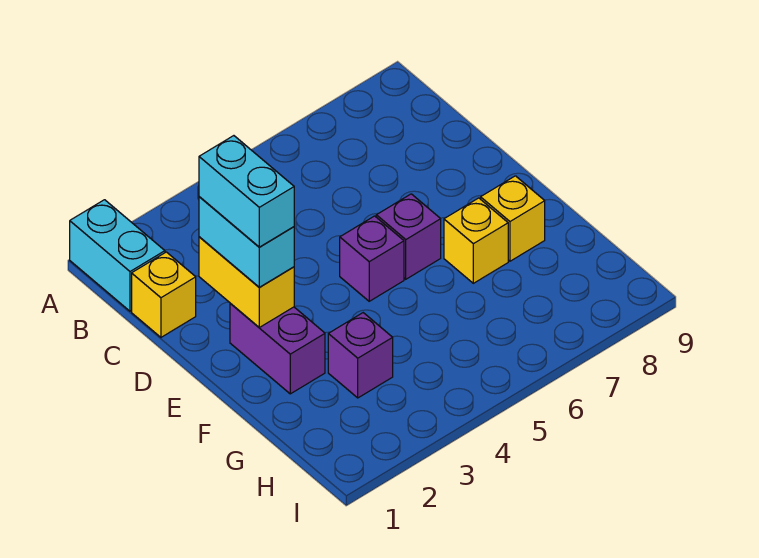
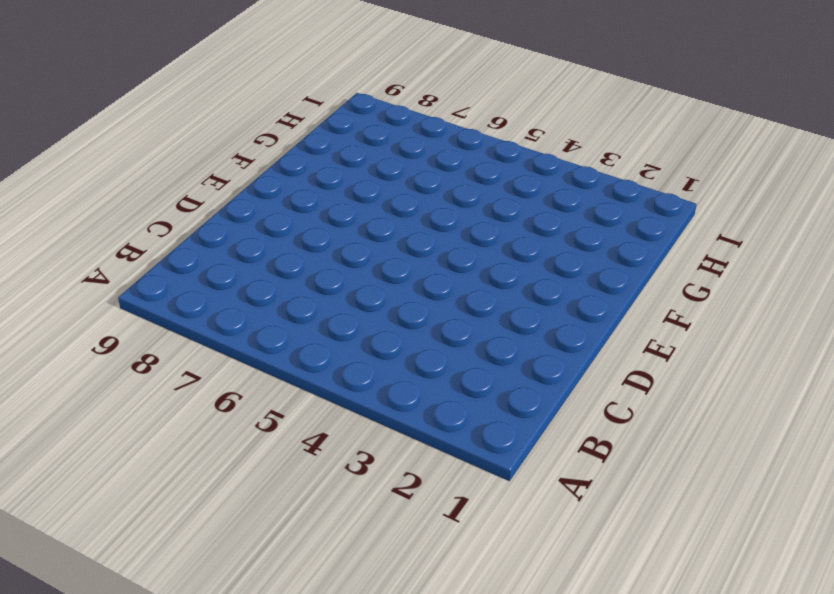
none -> cyan brick A1:B1 level 1
none -> yellow brick C1 level 1

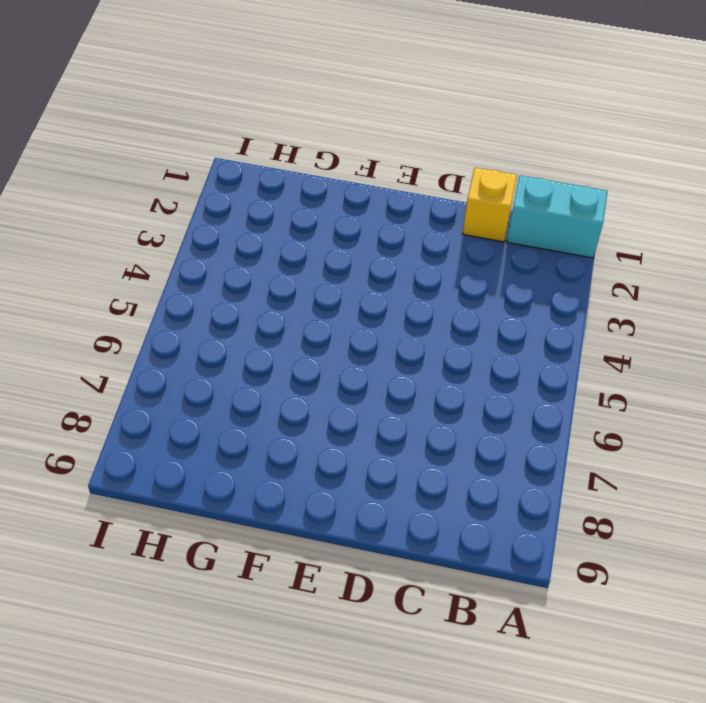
none -> purple brick E2:F2 level 1
none -> purple brick E5 level 1

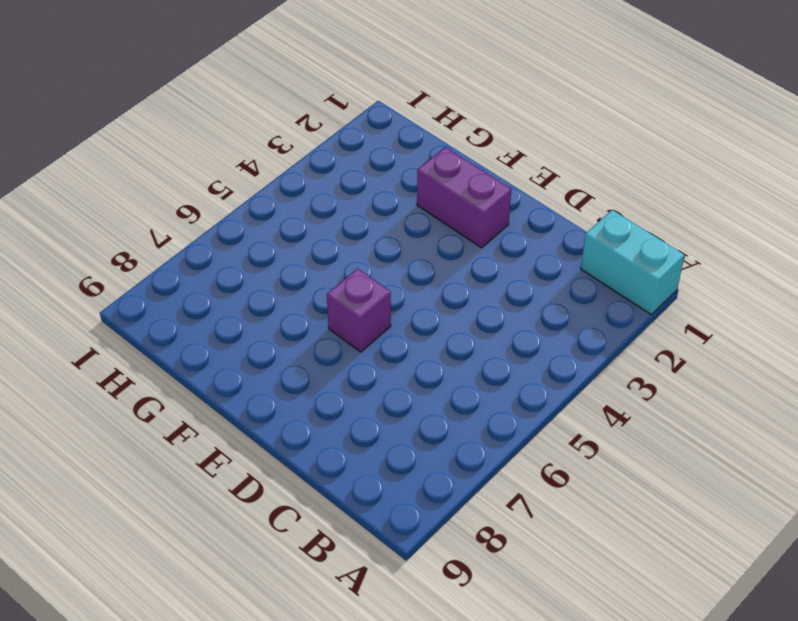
none -> yellow brick C1 level 1
none -> purple brick E5 level 1

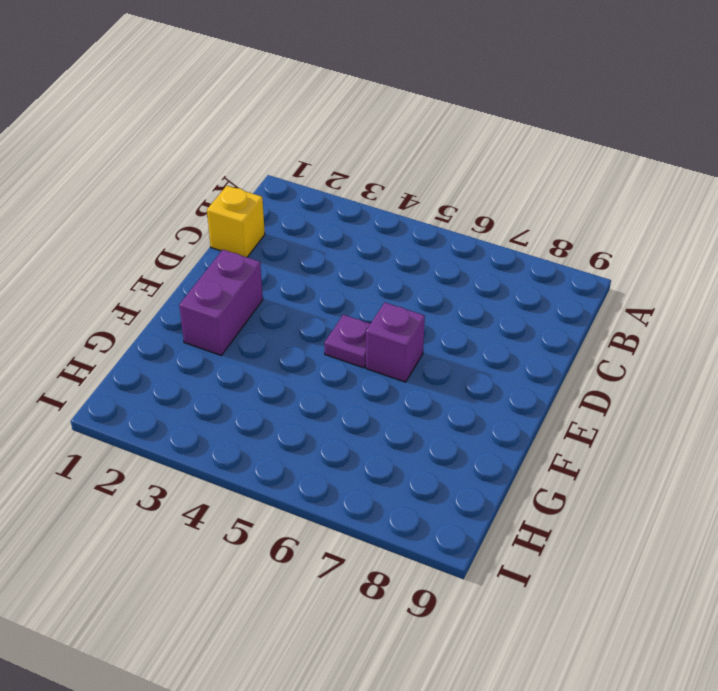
purple plate E5 level 1 -> purple brick E5 level 1
none -> cyan brick A1:B1 level 1
none -> yellow brick F7 level 1

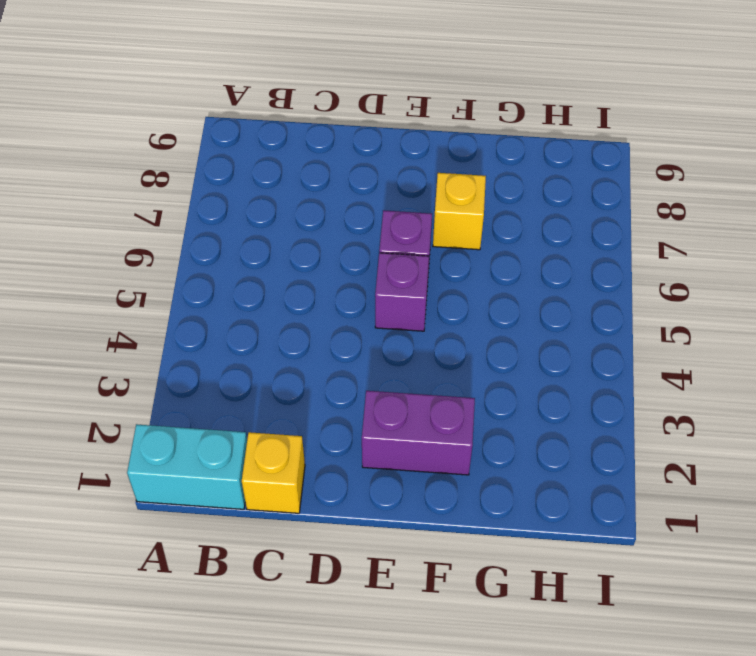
none -> yellow brick F8 level 1
none -> purple brick G3 level 1

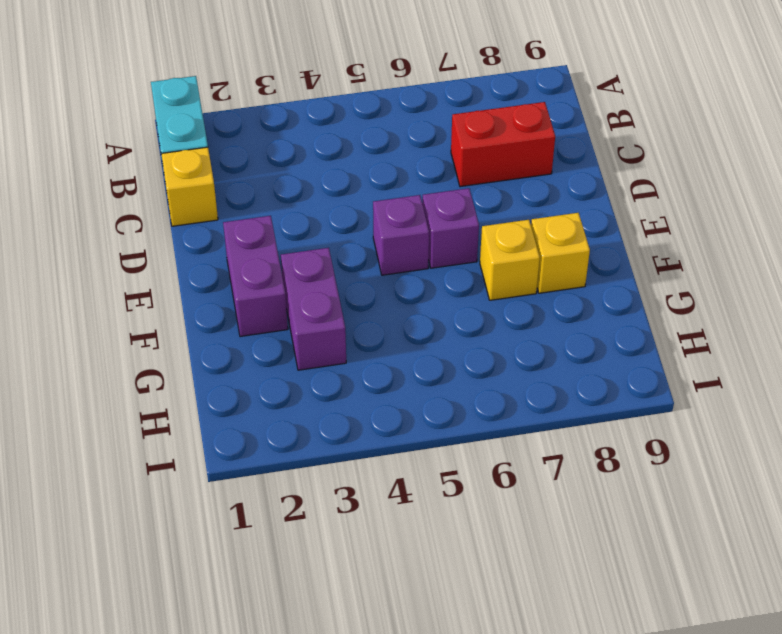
red brick C7:C8 level 1 -> none
purple brick F3:G3 level 1 -> purple brick G3 level 1
none -> yellow brick D2:E2 level 2
none -> cyan brick D2:E2 level 3

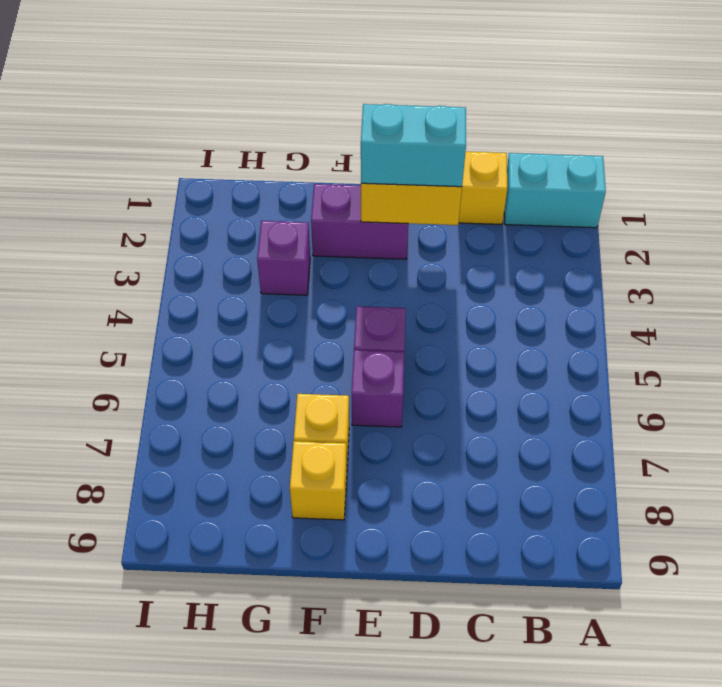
none -> cyan brick D2:E2 level 4

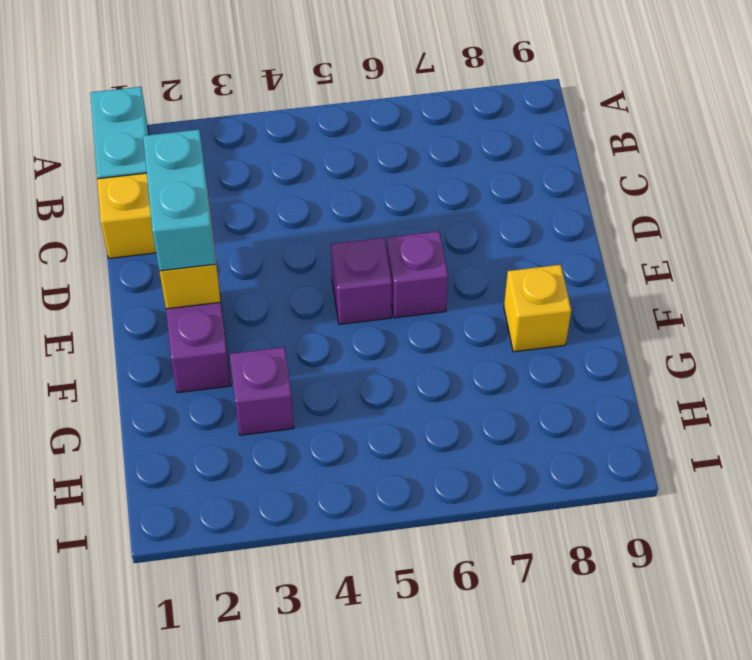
none -> yellow brick F7 level 1
none -> cyan brick D2:E2 level 4

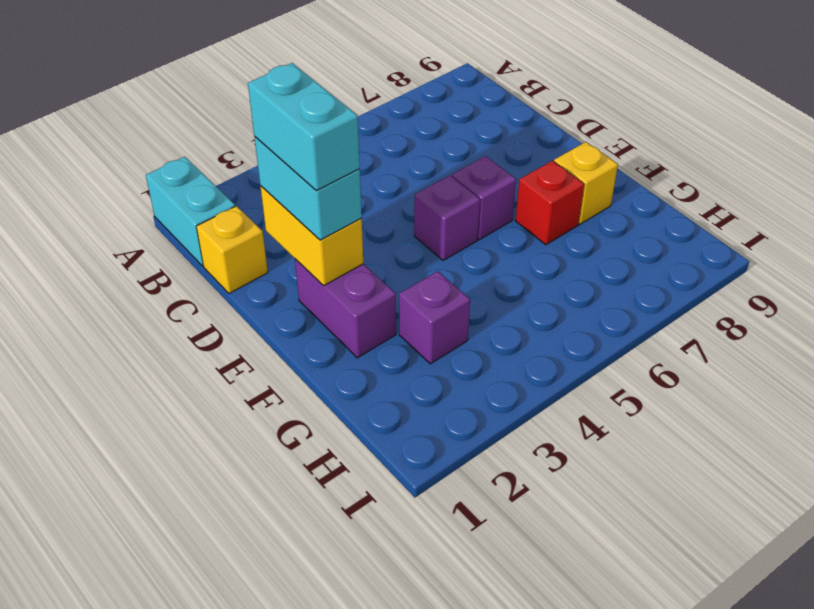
red brick F7 level 1 -> yellow brick F7 level 1

